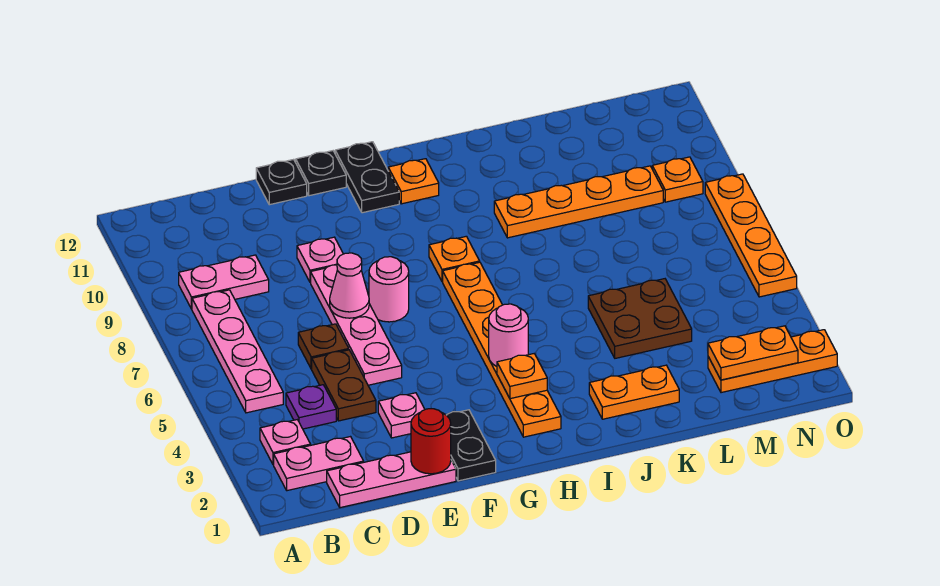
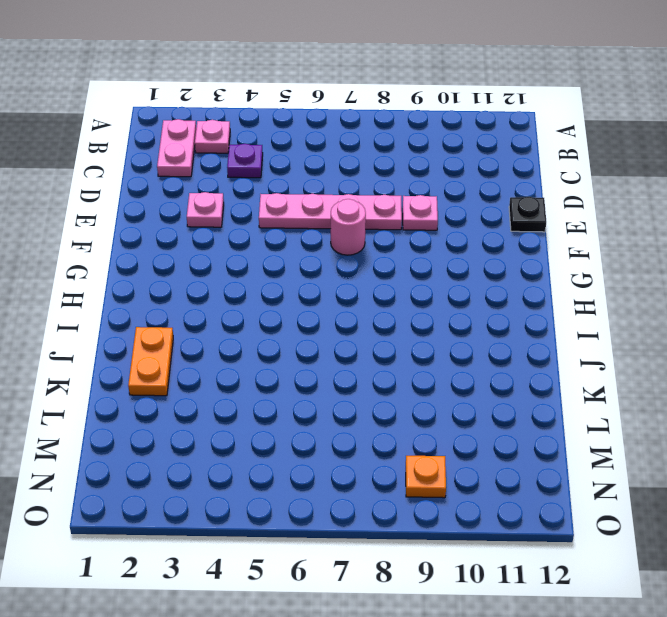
none -> pink plate B5:B8 level 1
none -> pink plate B9:C9 level 1
none -> pink plate C1:E1 level 1
none -> brown plate D4:D5 level 1

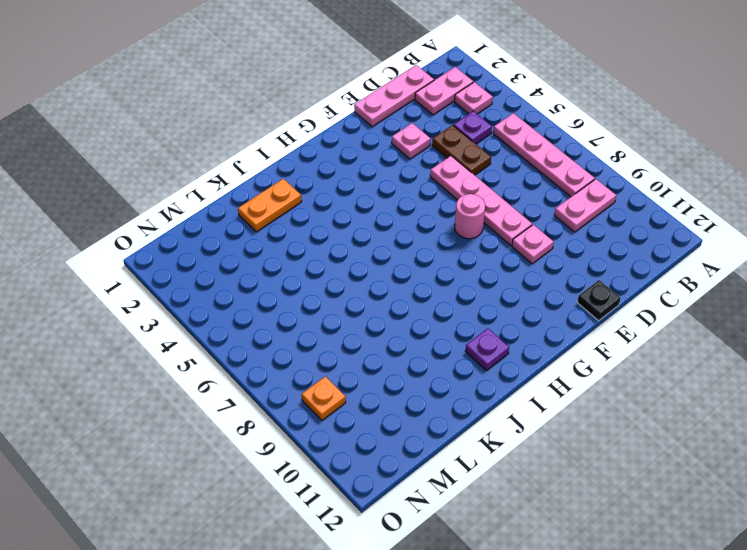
purple plate I11 level 1 -> none
none -> brown plate D6 level 1
none -> black plate F1:F2 level 1
none -> black plate F12 level 1
none -> black plate G11:G12 level 1

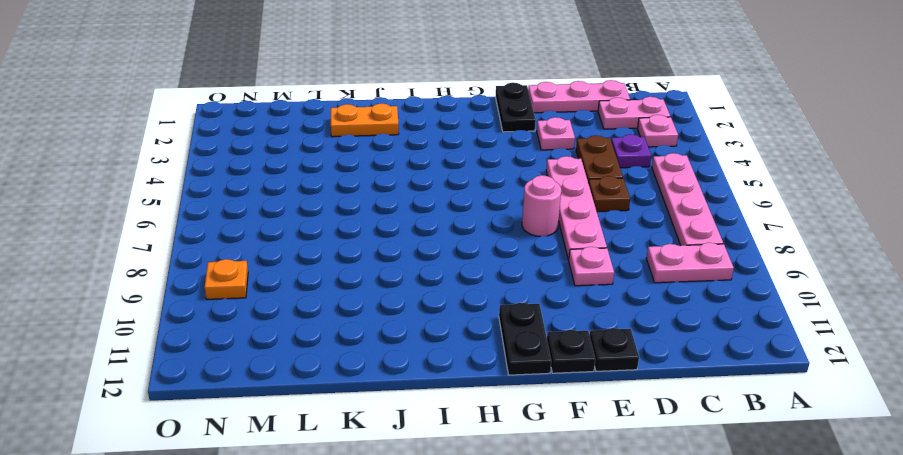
none -> orange plate H2:H7 level 1
none -> orange plate H8 level 1
none -> orange plate H11 level 1
none -> orange plate J9:M9 level 1

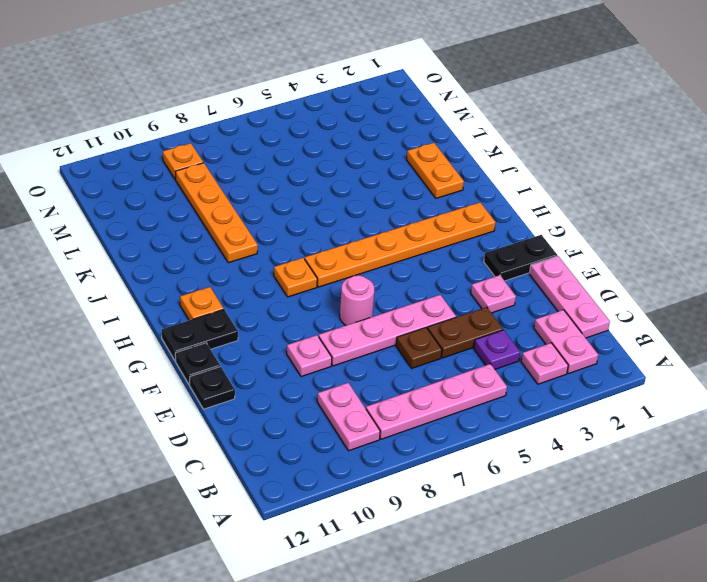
none -> brown plate K4:L5 level 1
none -> orange plate M2:O2 level 1
none -> orange plate O5:O8 level 1
none -> red round brick E1 level 2

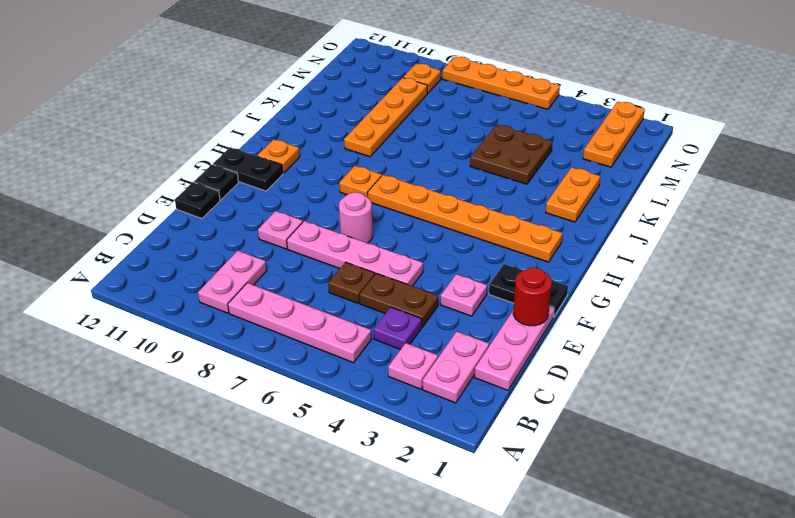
none -> pink cone E7 level 2
none -> orange plate H3 level 2
none -> pink round brick H4 level 2
none -> orange plate M2:N2 level 2

